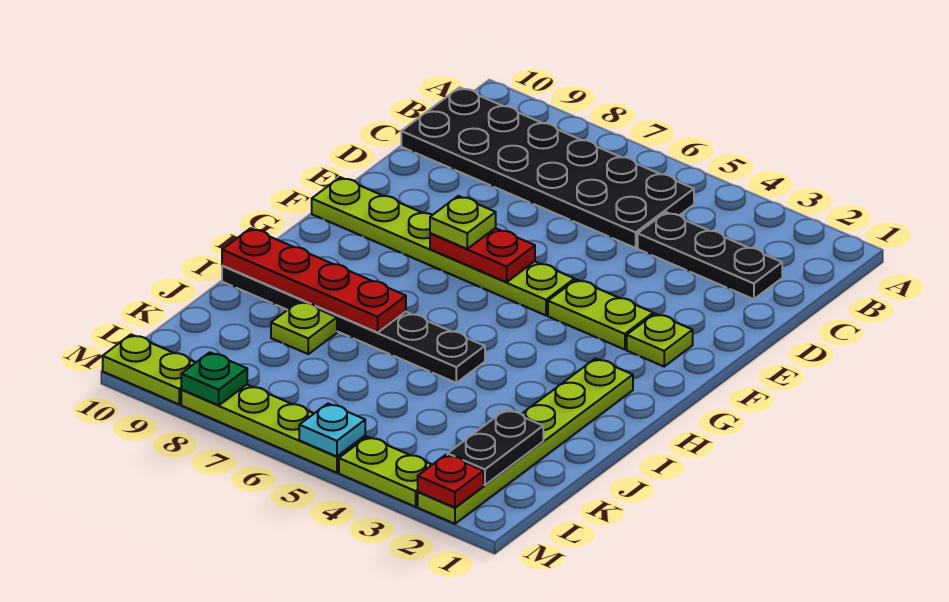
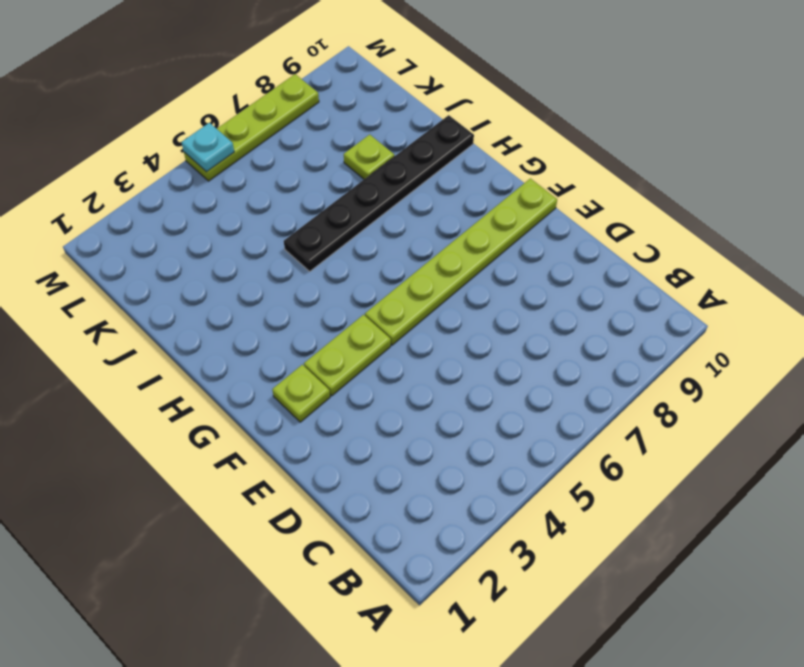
none -> black plate B5:C10 level 1
none -> black plate C2:C4 level 1
none -> lime plate H2:M2 level 1

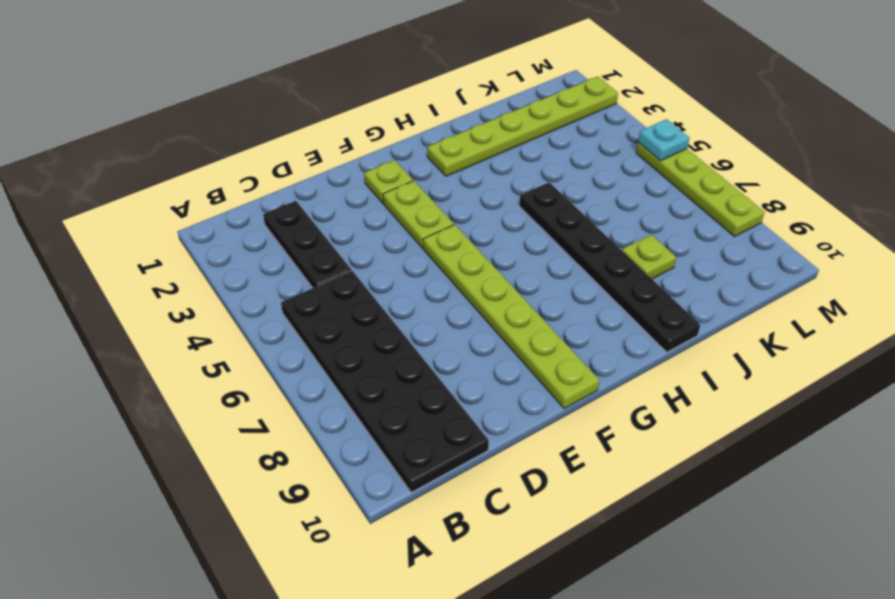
none -> lime plate M3:M4 level 1
none -> lime plate M9:M10 level 1
none -> red plate F6:F7 level 2

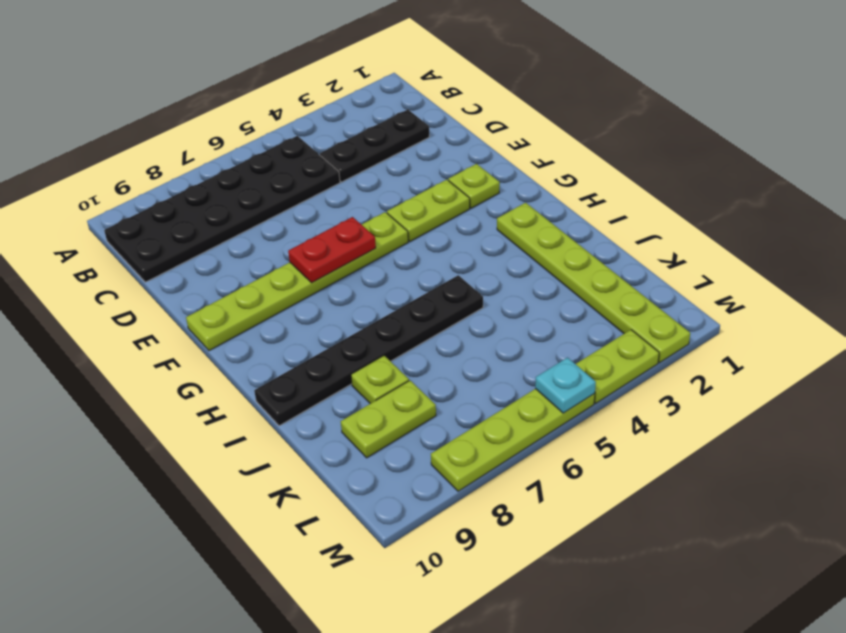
lime plate K8:K9 level 1 -> lime plate M9:M10 level 1
none -> red plate I7:I10 level 2
none -> black plate K2:L2 level 2
none -> red plate M2 level 2

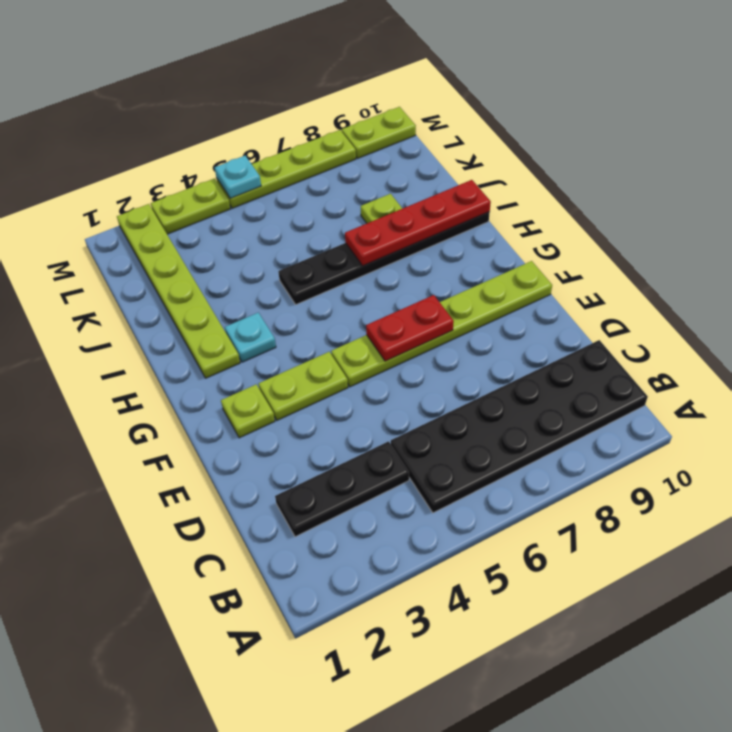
cyan plate H3 level 1 -> none
none -> black plate K2:L2 level 2
none -> red plate M2 level 2
none -> green plate M8 level 2

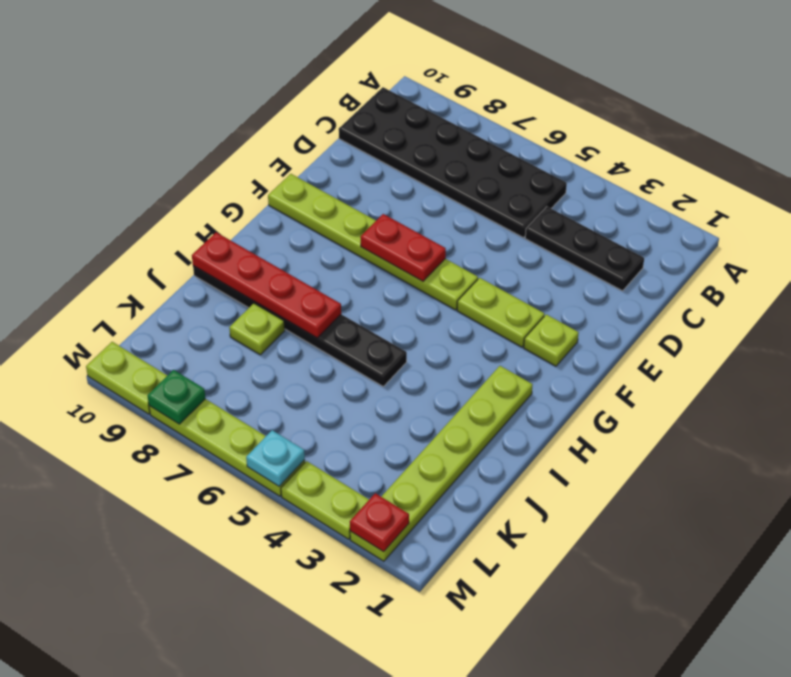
none -> black plate K2:L2 level 2
none -> lime plate F7 level 3

